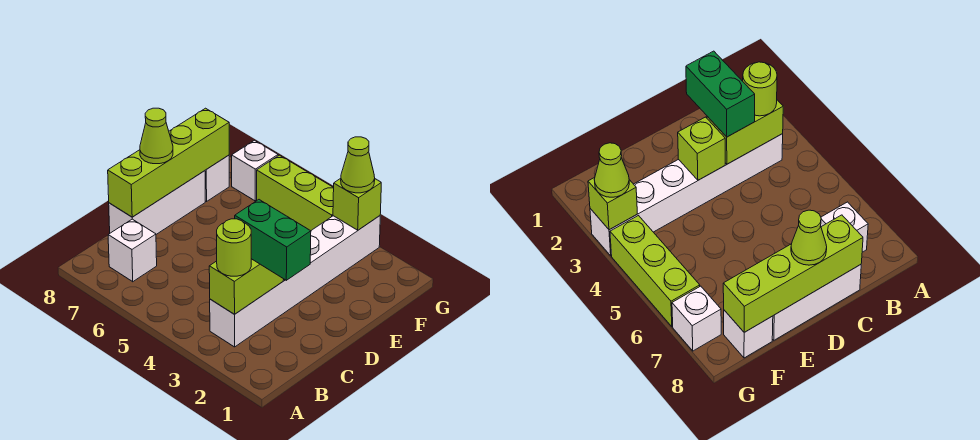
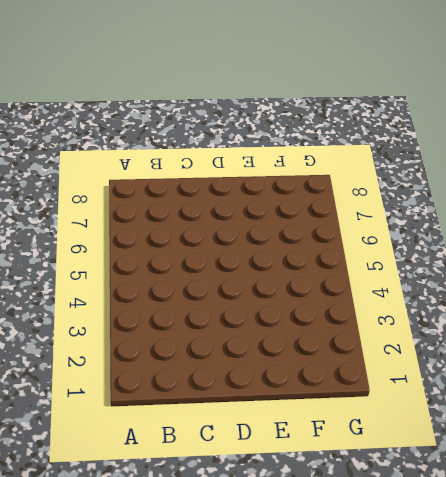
none -> white brick B3:G3 level 1
none -> white brick B7 level 1
none -> white brick C8:E8 level 1

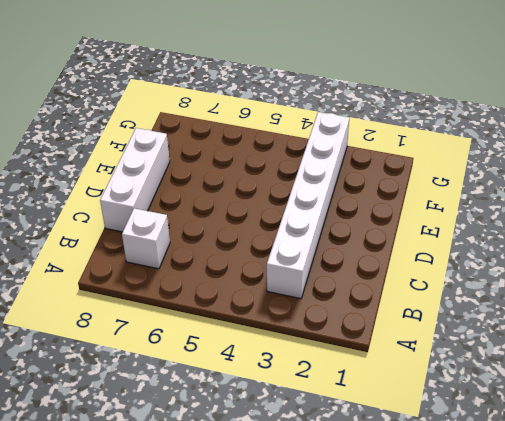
none -> white brick F8 level 1
none -> lime brick G4:G6 level 1
none -> white brick G7 level 1

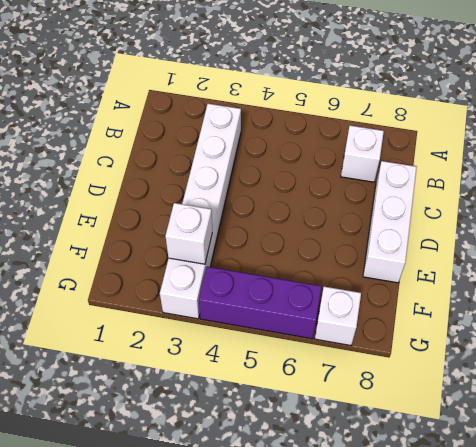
white brick F3 level 2 -> white brick F8 level 1
purple brick G4:G6 level 1 -> lime brick G4:G6 level 1
none -> lime brick B3:C3 level 2
none -> lime brick C8:F8 level 2
none -> lime brick D3 level 2

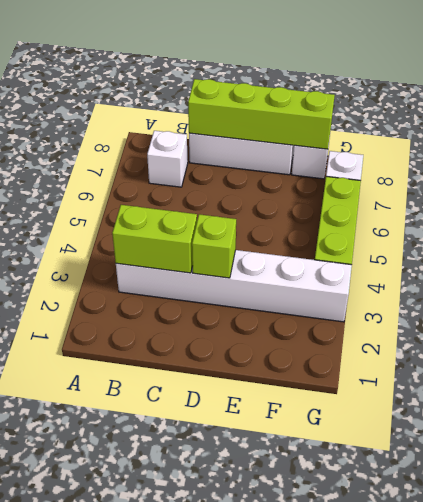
none -> lime brick G3 level 2
none -> lime round brick B3 level 3
none -> green brick C2:C3 level 3

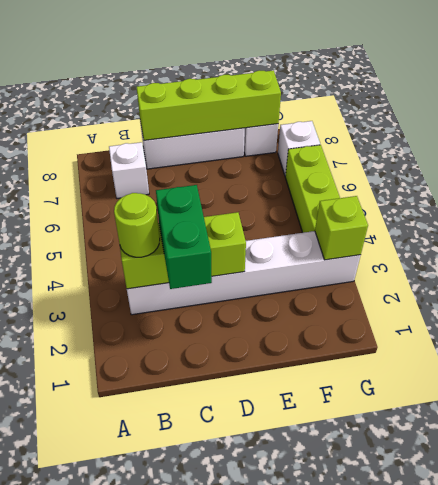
none -> lime cone D8 level 3
none -> lime cone G3 level 3

